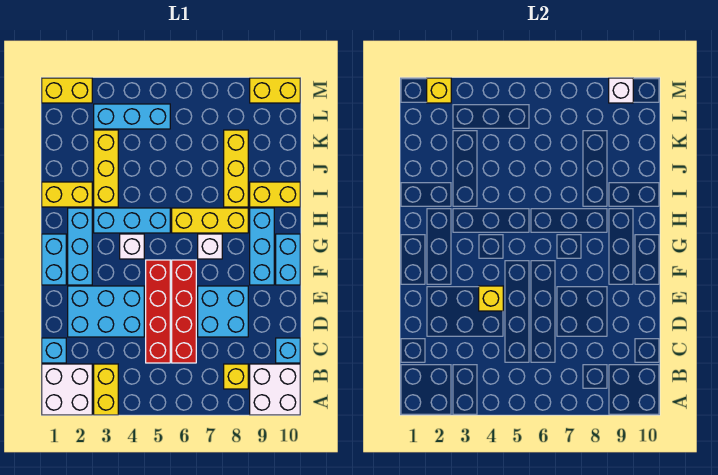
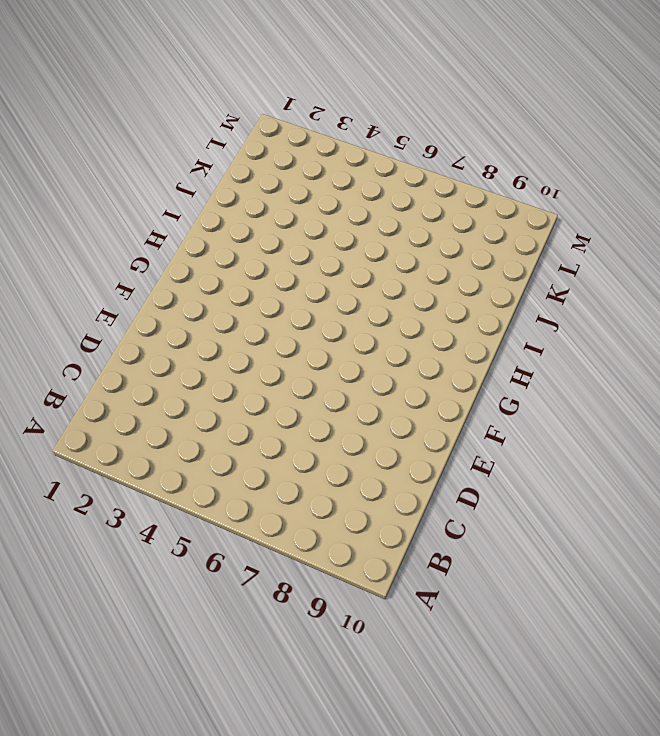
none -> white brick A1:B2 level 1
none -> yellow brick A3:B3 level 1
none -> white brick A9:B10 level 1

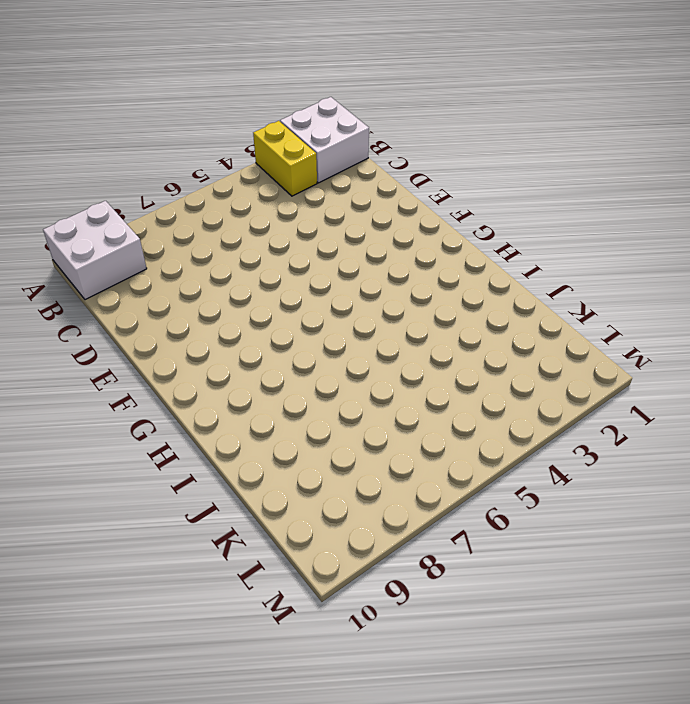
none -> yellow brick B8 level 1
none -> cyan brick C1 level 1
none -> red brick C5:F5 level 1

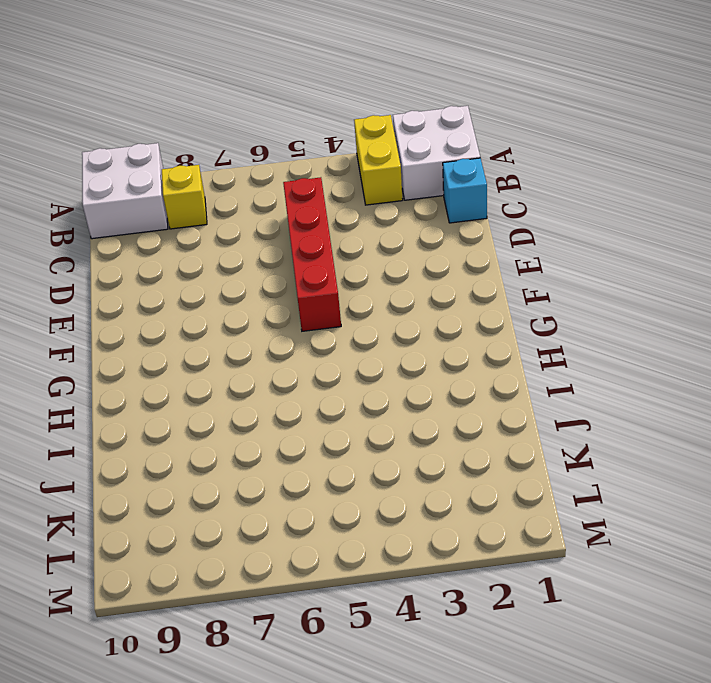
none -> red brick C6:F6 level 1
none -> cyan brick C10 level 1
none -> cyan brick D2:E4 level 1

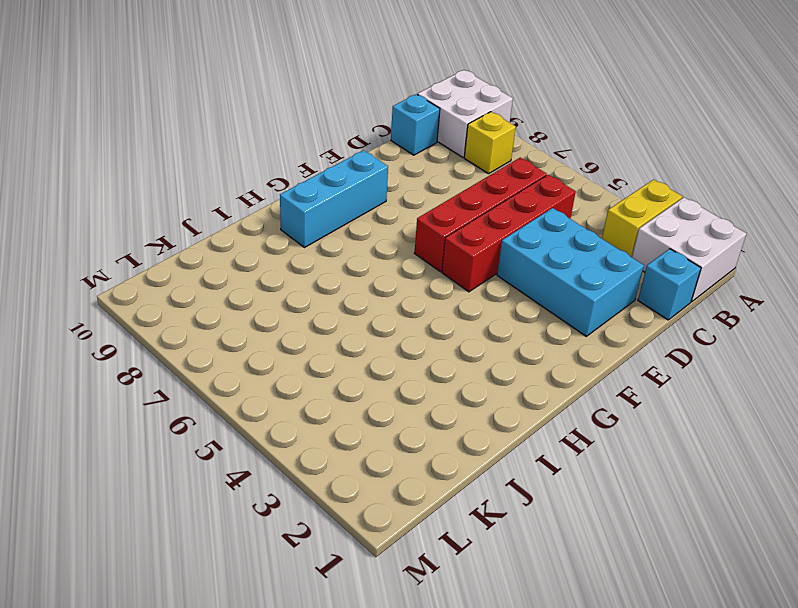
none -> cyan brick D7:E8 level 1
none -> cyan brick F1:G1 level 1
none -> cyan brick F2:H2 level 1

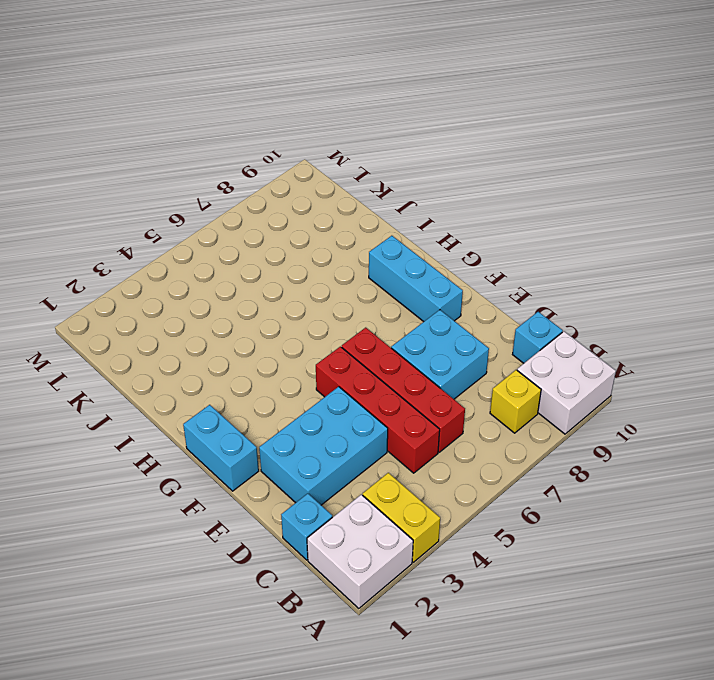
none -> cyan brick F2:H2 level 1
none -> cyan brick F10:G10 level 1
none -> white brick G4 level 1

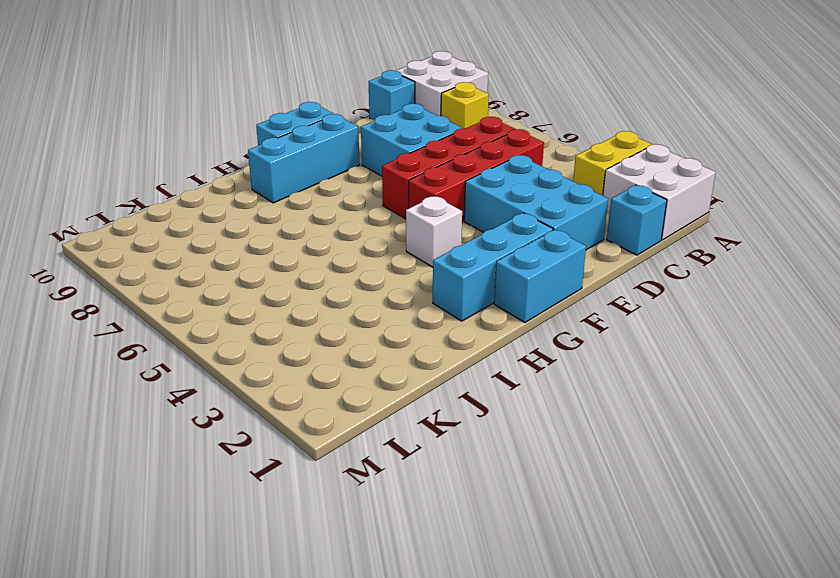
none -> white brick G7 level 1
none -> cyan brick H3:H5 level 1
none -> yellow brick H6:H8 level 1

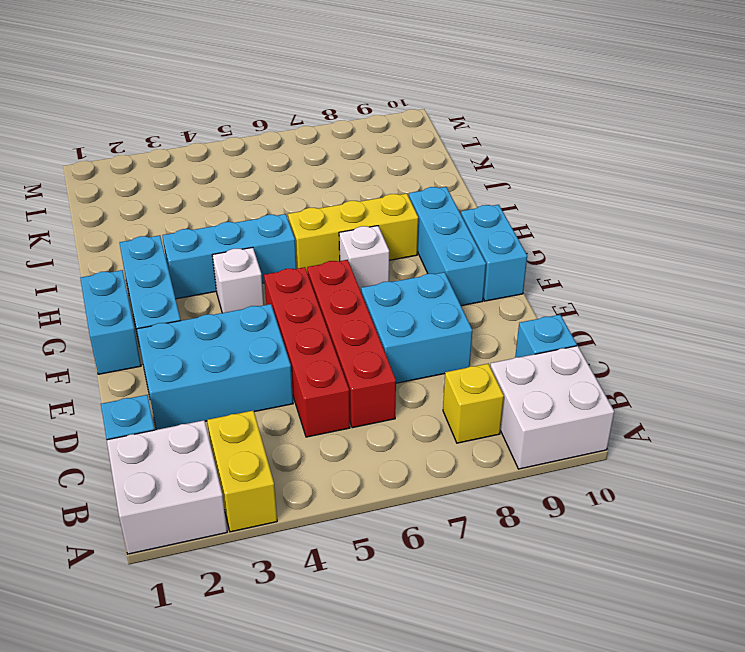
none -> yellow brick I1:I2 level 1
none -> yellow brick I3:K3 level 1
none -> yellow brick I8:K8 level 1

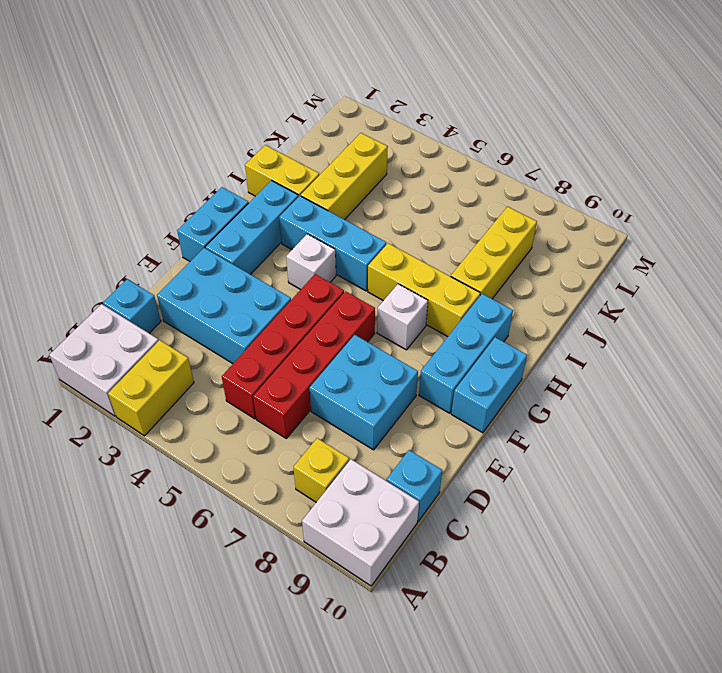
none -> yellow brick I9:I10 level 1
none -> cyan brick L3:L5 level 1
none -> yellow brick M1:M2 level 1

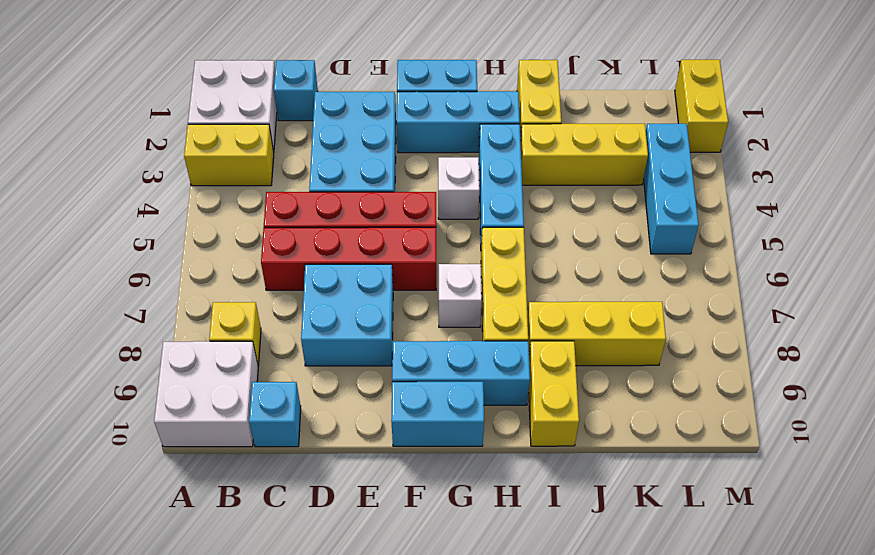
none -> yellow brick M9:M10 level 1
none -> yellow brick E4 level 2
none -> yellow brick M2 level 2

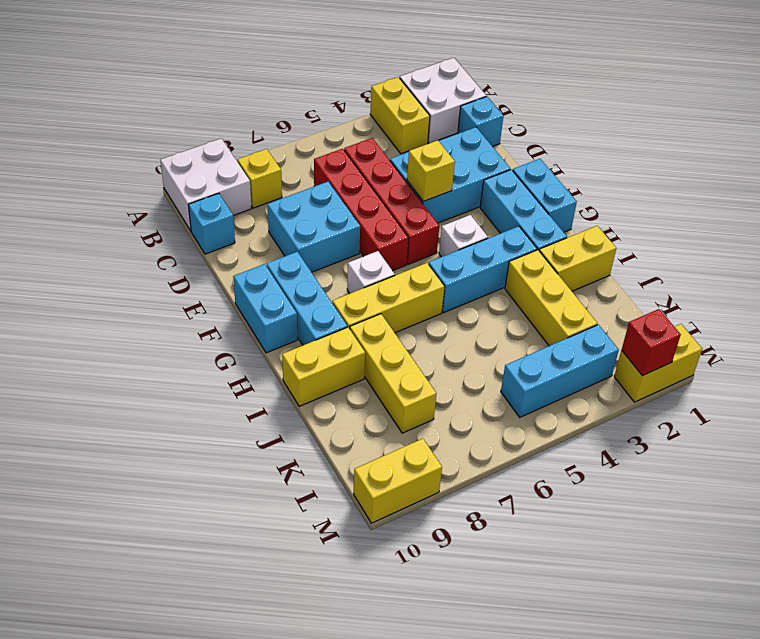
red brick M2 level 2 -> yellow brick M2 level 2
none -> white brick M9 level 2

